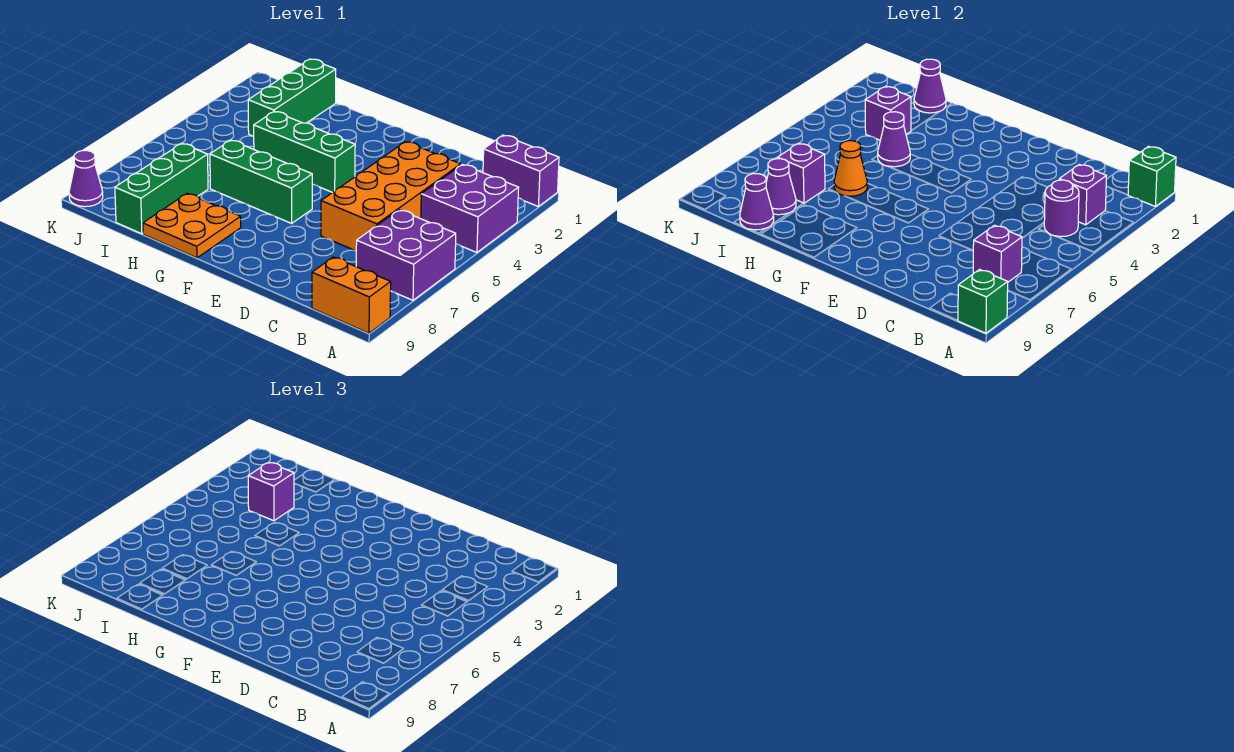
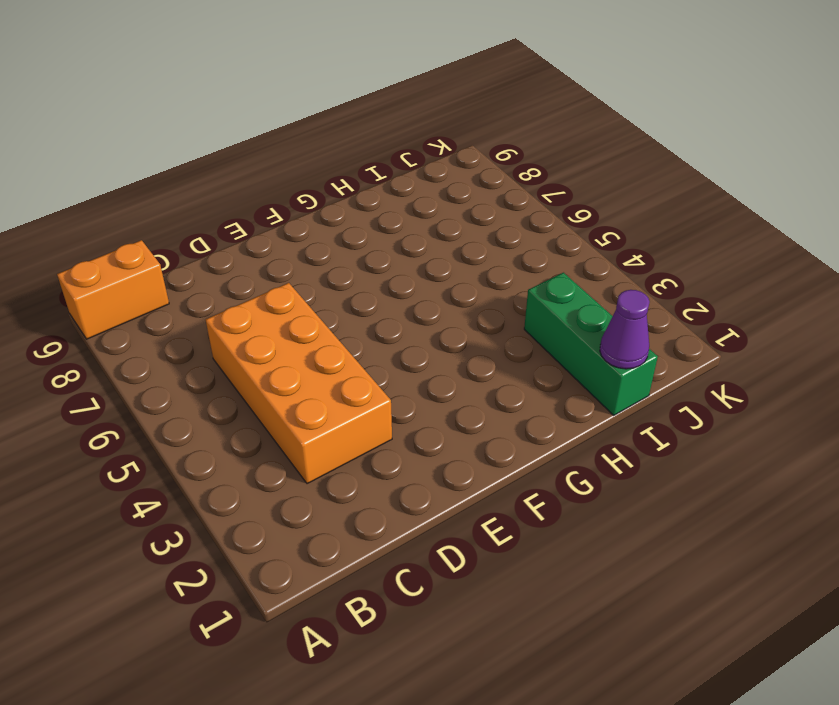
none -> purple brick A1:B1 level 1
none -> purple brick A3:B4 level 1
none -> purple brick A6:B7 level 1

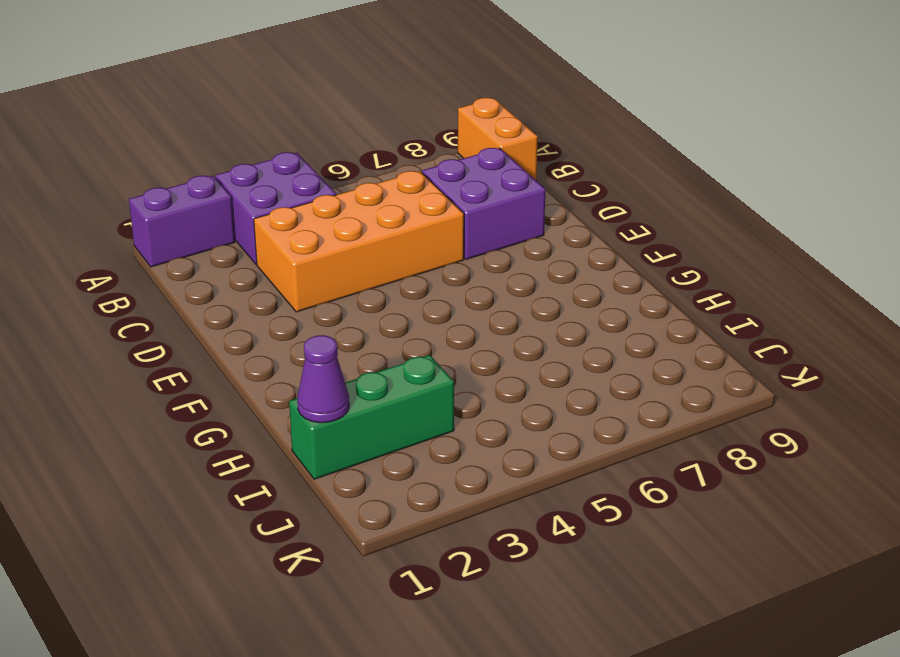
purple brick A1:A2 level 1 -> purple brick A1:B1 level 1
purple brick C7:D8 level 1 -> purple brick A6:B7 level 1
none -> green brick F4:H4 level 1
none -> green brick F6:H6 level 1
none -> orange plate G8:H9 level 1

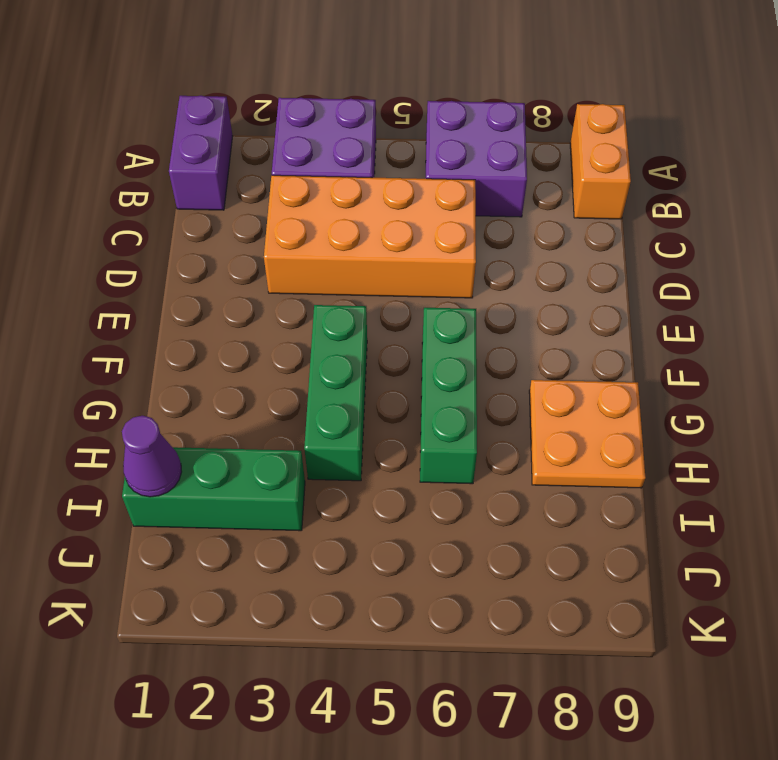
none -> green brick I7:I9 level 1
none -> purple cone K9 level 1
none -> green brick A1 level 2

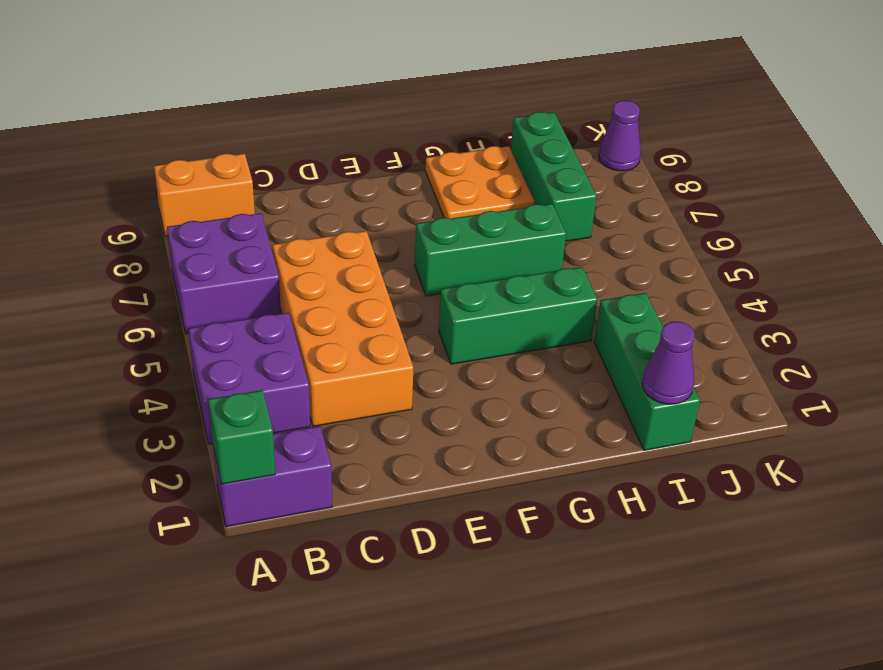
none -> green brick A9 level 2
none -> purple brick B3 level 2
none -> purple round brick B4 level 2

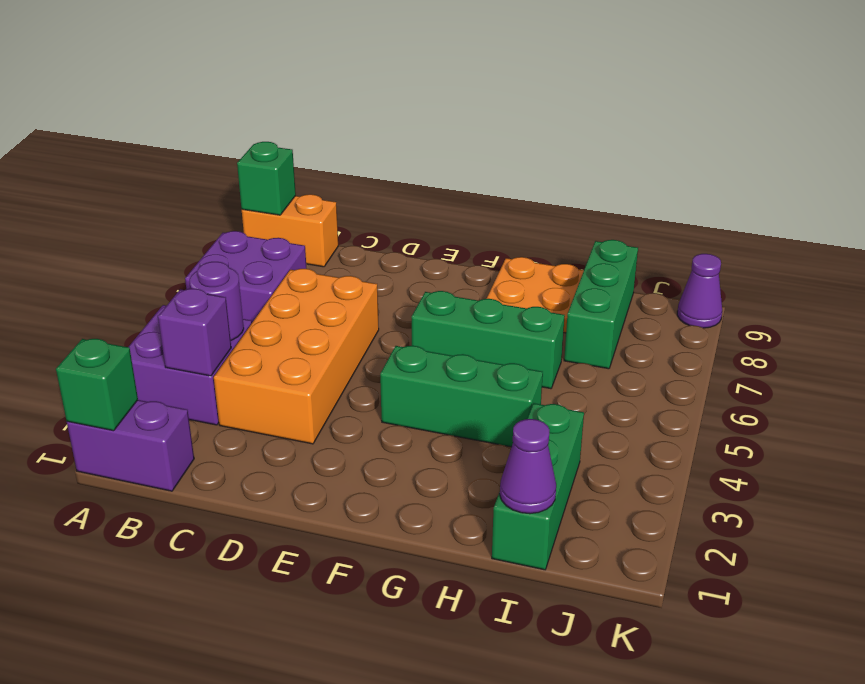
none -> purple brick B7 level 2
none -> purple cone H4 level 2
none -> orange cone H6 level 2

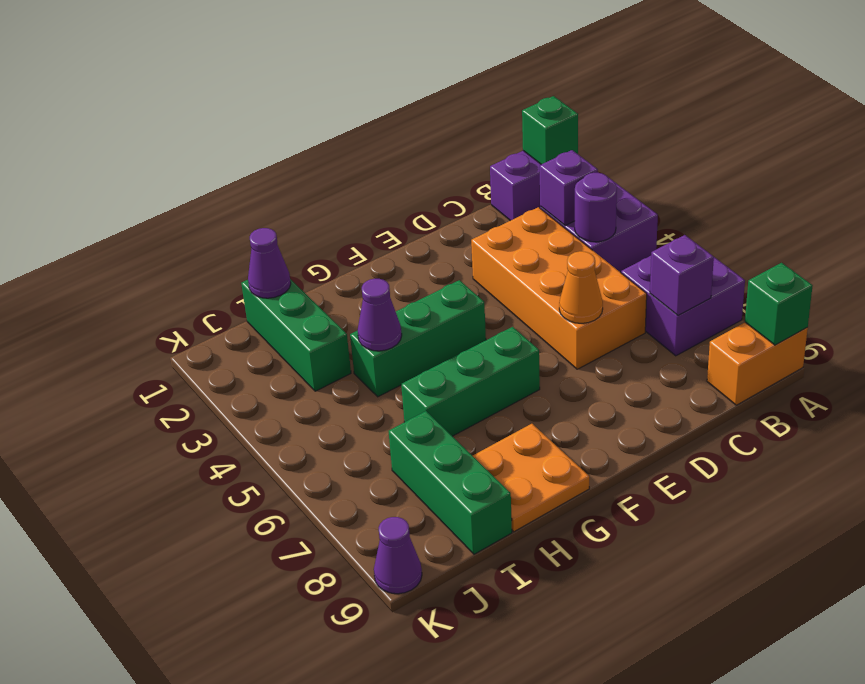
orange cone D6 level 2 -> orange cone H6 level 2
none -> purple brick I3 level 2
none -> purple brick I7 level 2
none -> purple cone I8 level 2

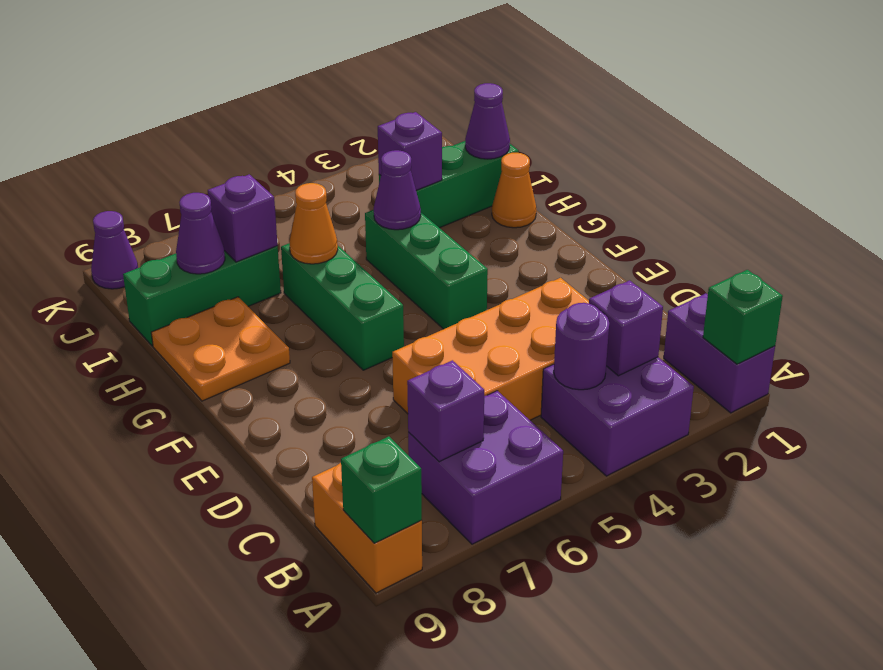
orange cone H1 level 1 -> none
none -> purple cone I9 level 2
none -> purple brick I3 level 3

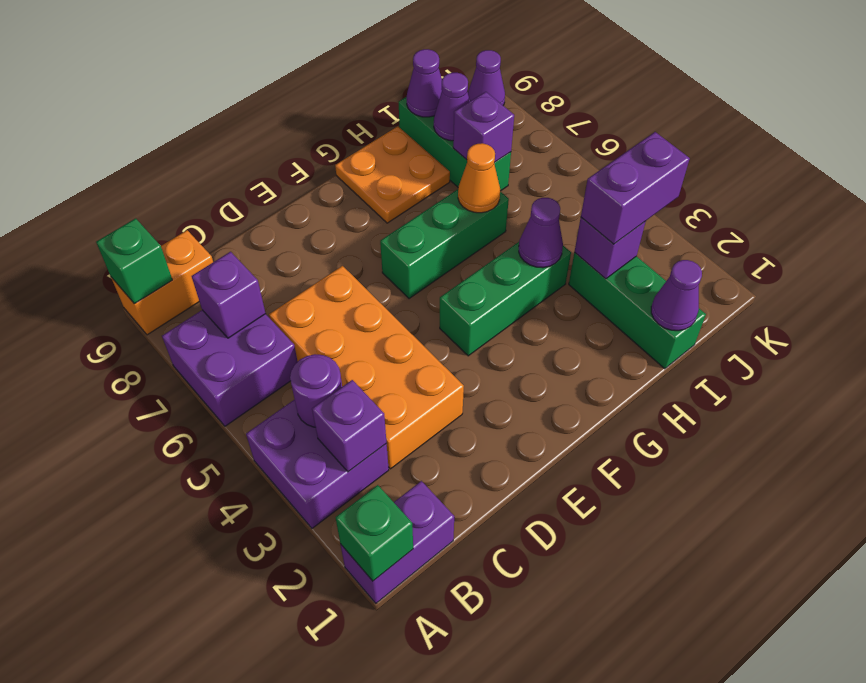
purple brick I3:J3 level 3 -> purple brick I3 level 3

